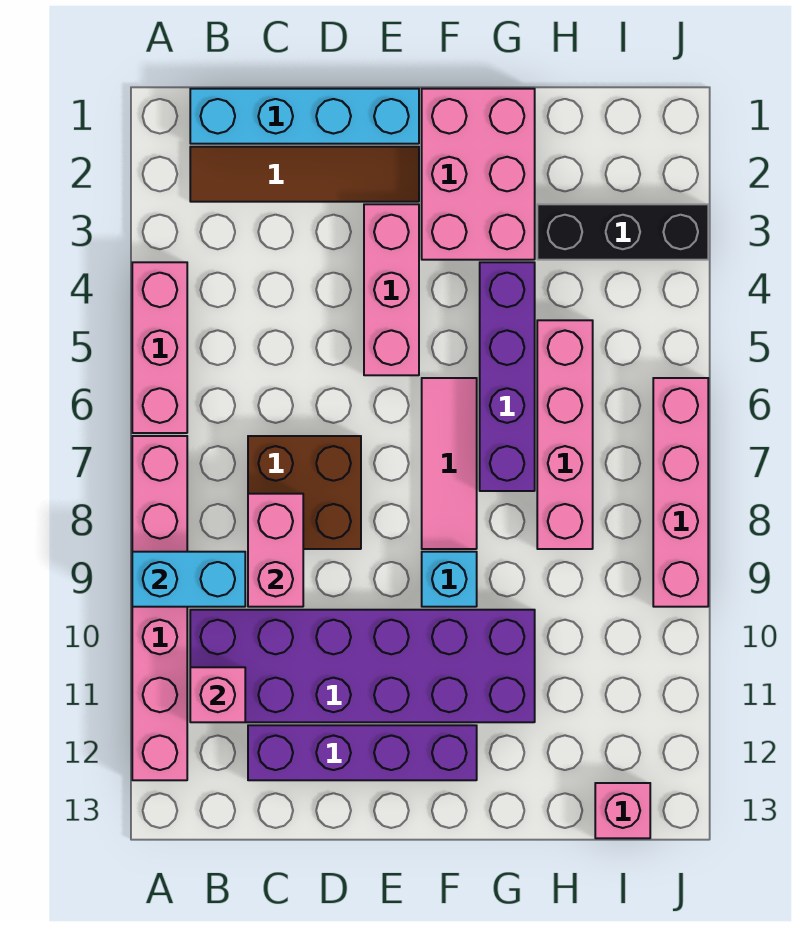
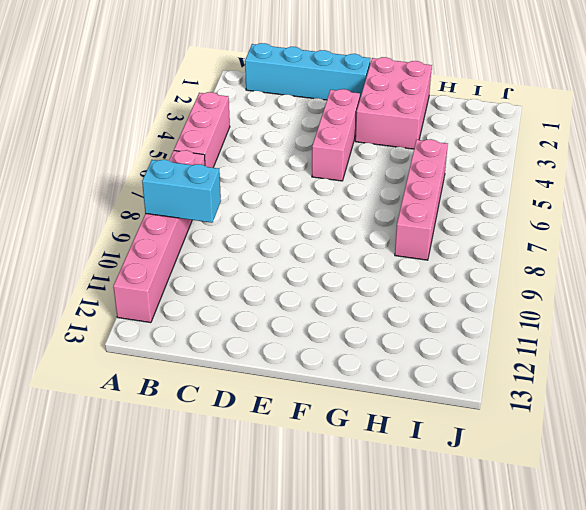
none -> brown tile B2:E2 level 1
none -> purple brick B10:G11 level 1
none -> brown brick C7:D8 level 1

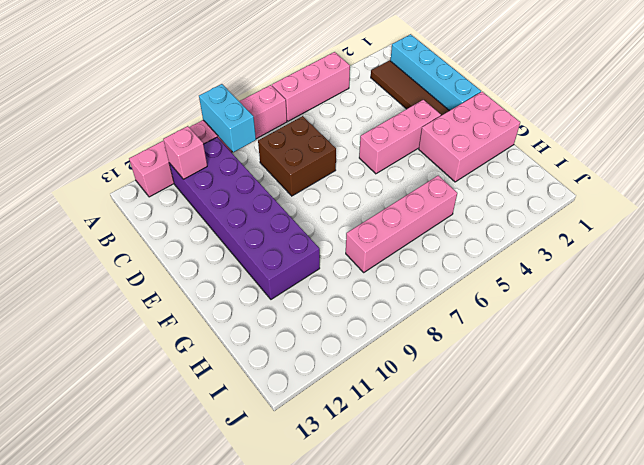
none -> purple brick C12:F12 level 1
none -> pink tile F6:F8 level 1
none -> cyan brick F9 level 1

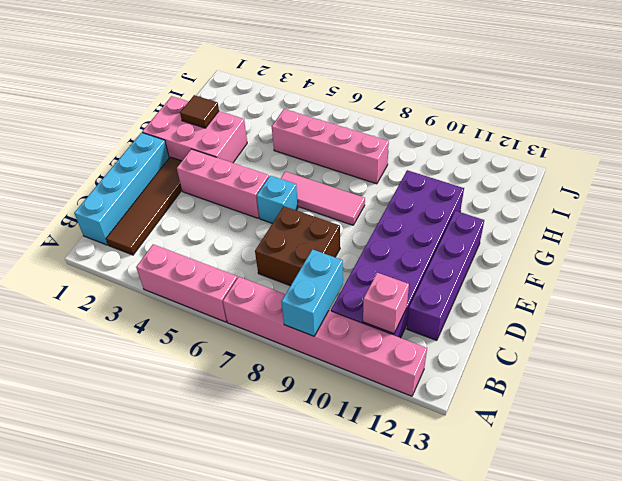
cyan brick E6 level 1 -> cyan brick F9 level 1
brown tile G2 level 2 -> none
none -> purple brick G4:G7 level 1
none -> black brick H3:J3 level 1
none -> pink brick I13 level 1

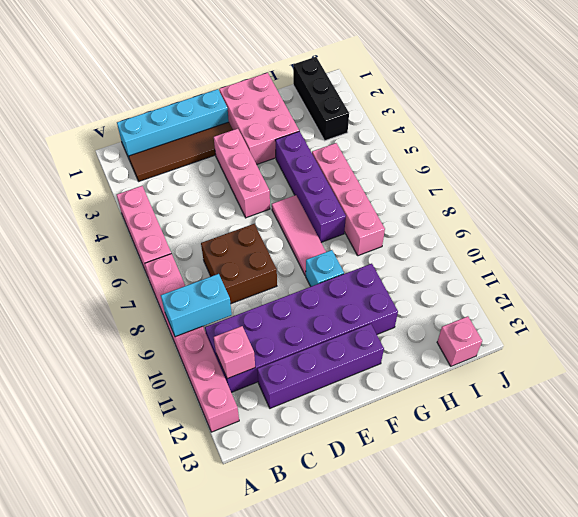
black brick I1:I3 level 1 -> black brick H3:J3 level 1
none -> pink brick J6:J9 level 1
none -> pink brick C8:C9 level 2

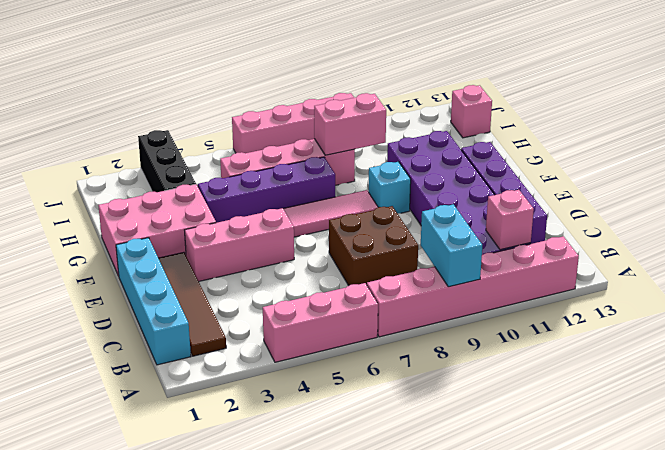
pink brick H8:H9 level 2 -> pink brick C8:C9 level 2

